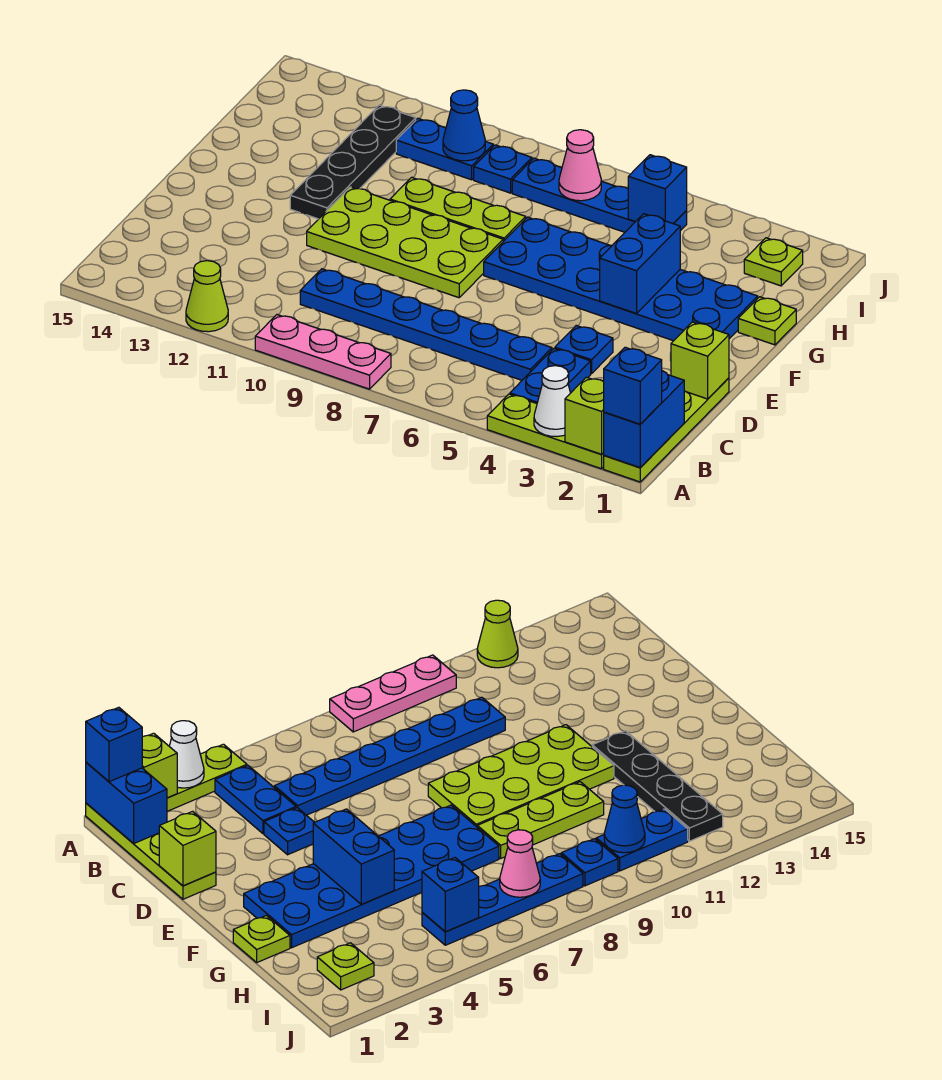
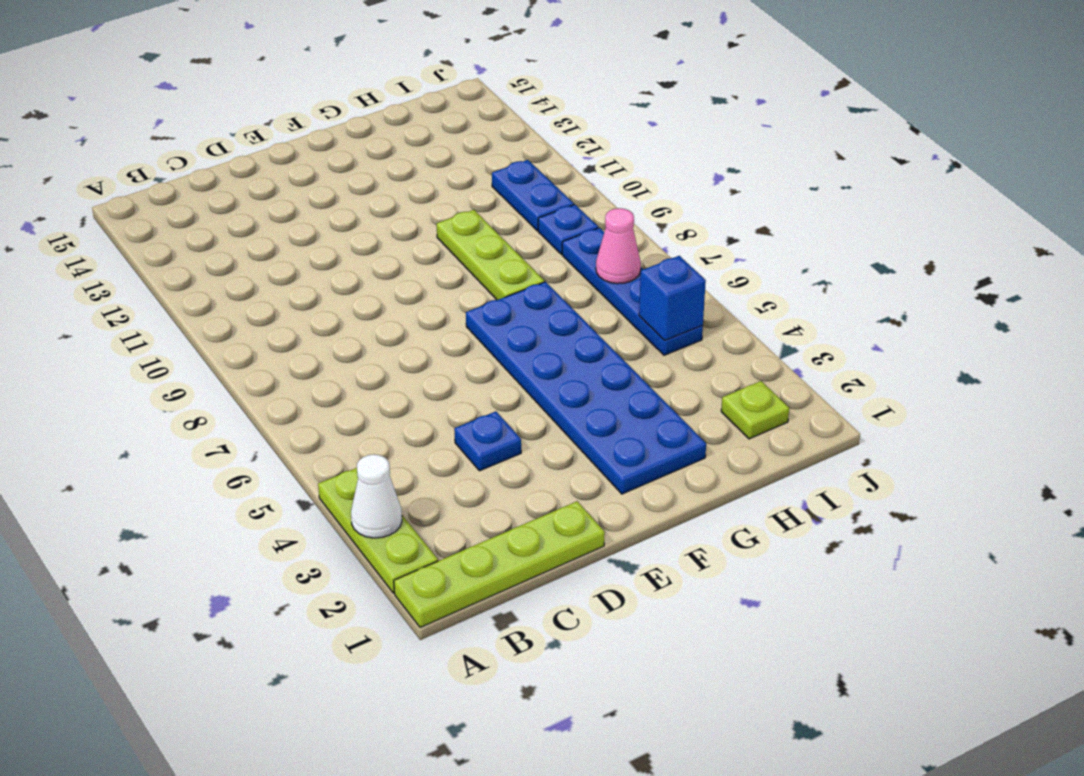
none -> pink plate A8:A10 level 1
none -> lime cone A12 level 1
none -> blue plate B4:C4 level 1

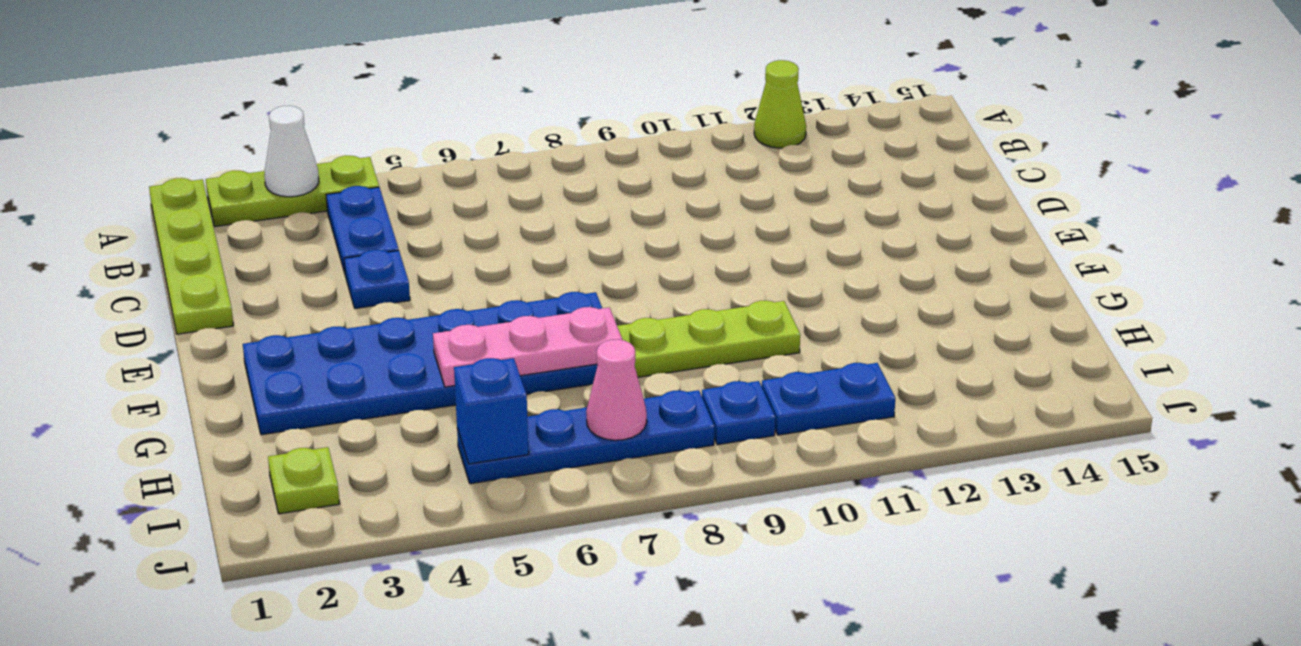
pink plate G5:G7 level 2 -> pink plate A8:A10 level 1
none -> blue plate C5:C10 level 1
none -> lime plate E8:F11 level 1
none -> black plate F12:I12 level 1

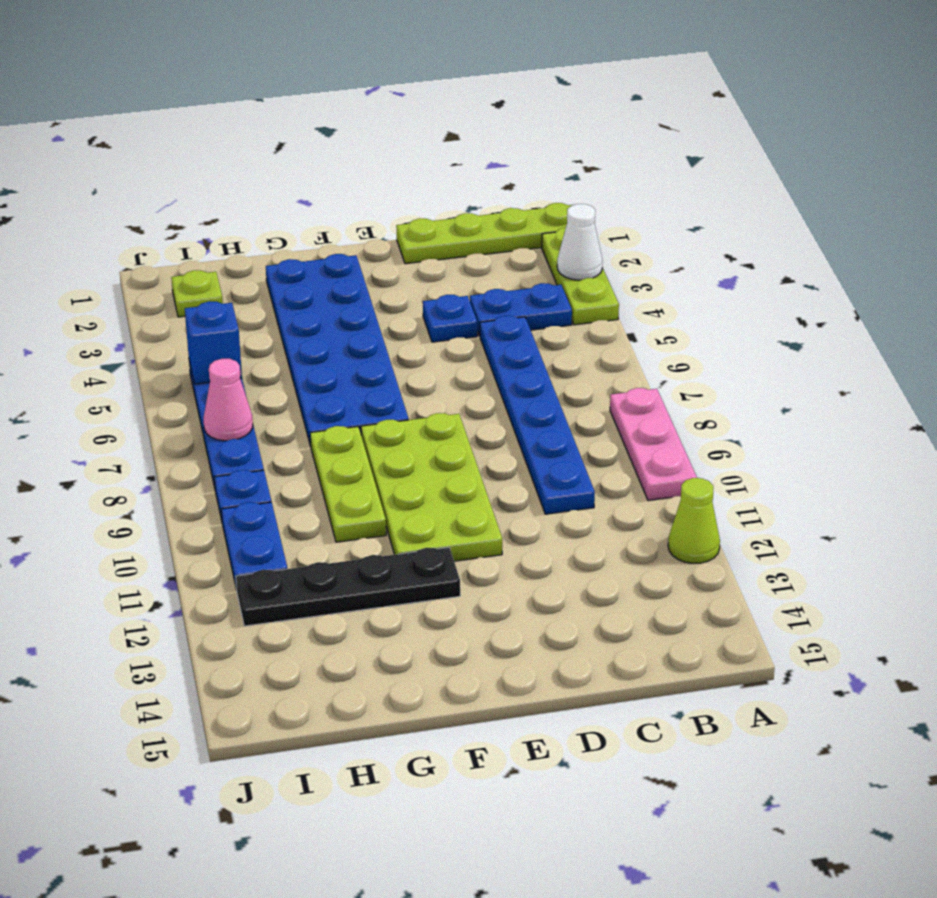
none -> lime plate G1 level 1
none -> blue brick A1:B1 level 2
none -> lime brick A2 level 2

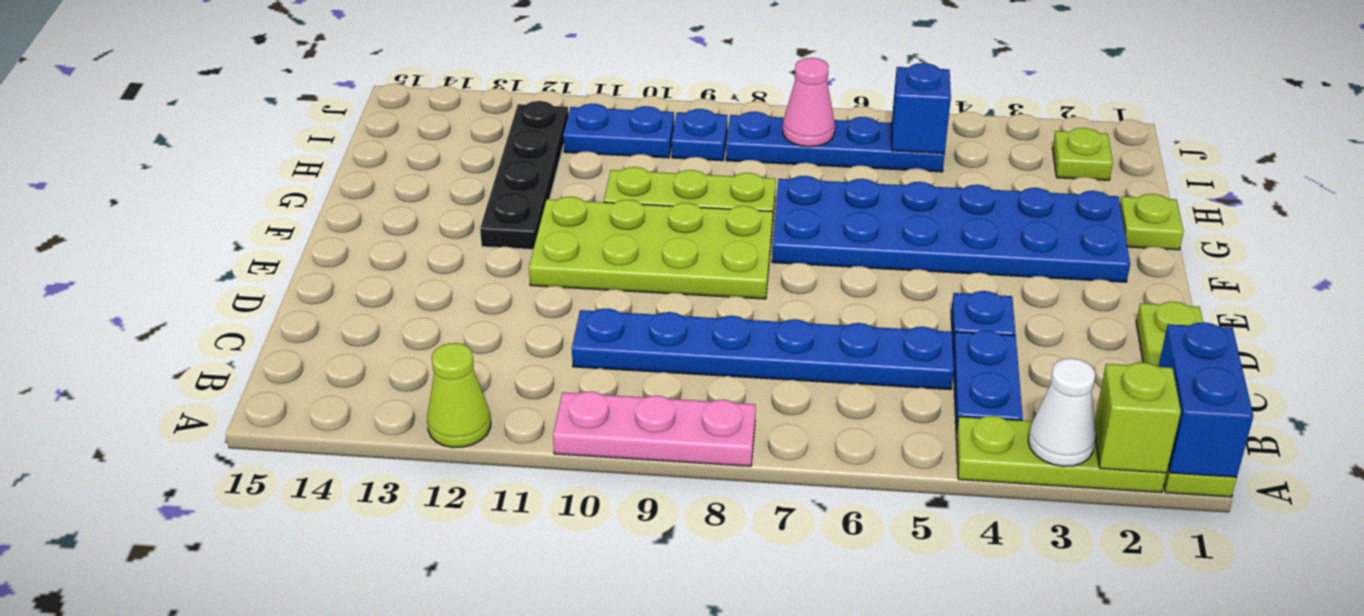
none -> lime brick D1 level 2
none -> blue brick F4:G4 level 2
none -> blue cone I10 level 2

